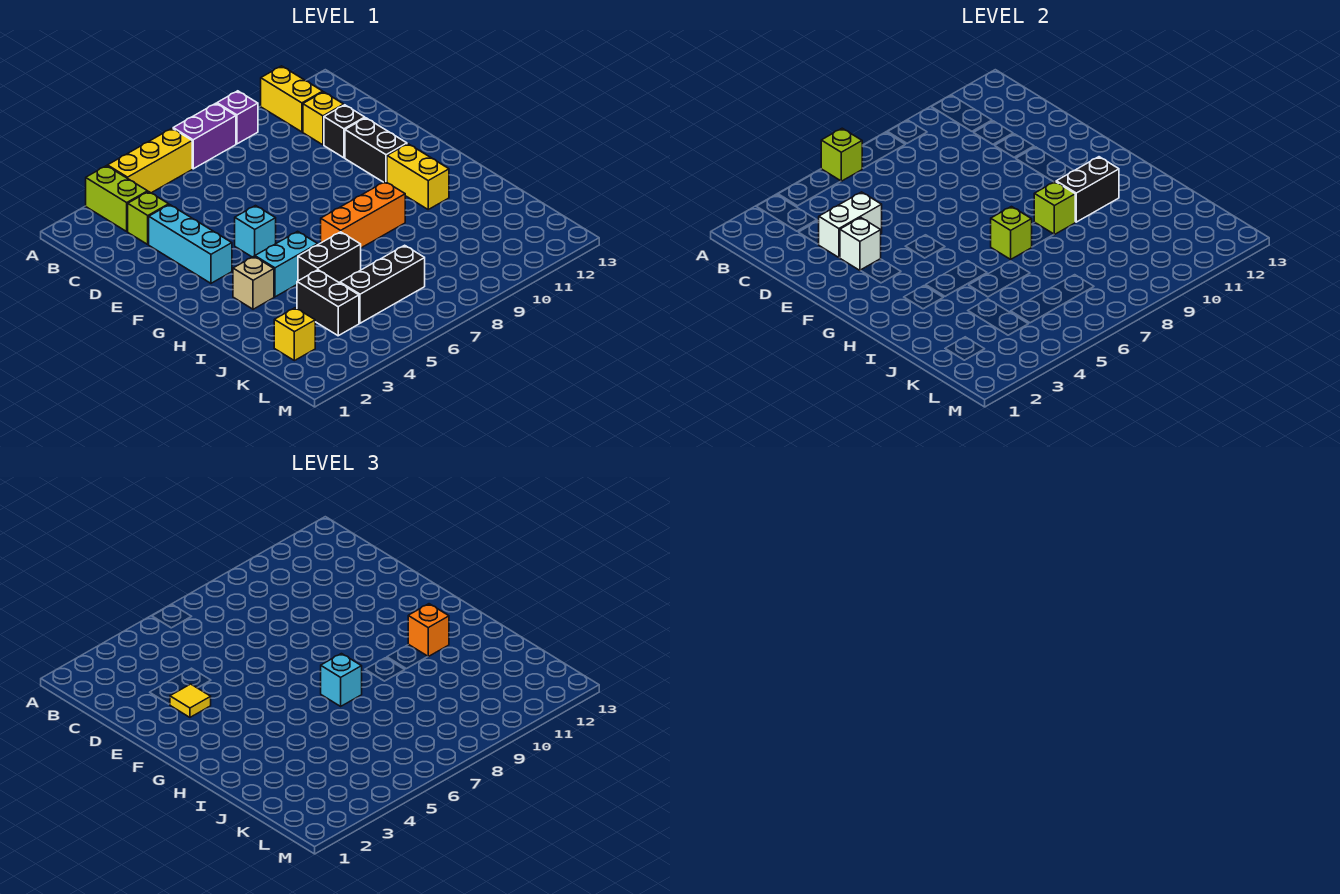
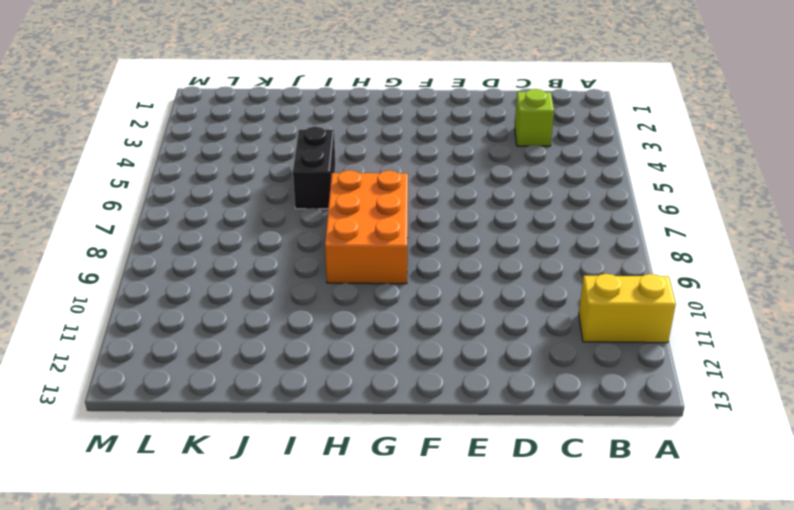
orange brick G7:H9 level 1 -> orange brick H7:H9 level 1
none -> lime brick A3:B3 level 1
none -> yellow brick A4:A6 level 1
none -> purple brick A7:A8 level 1

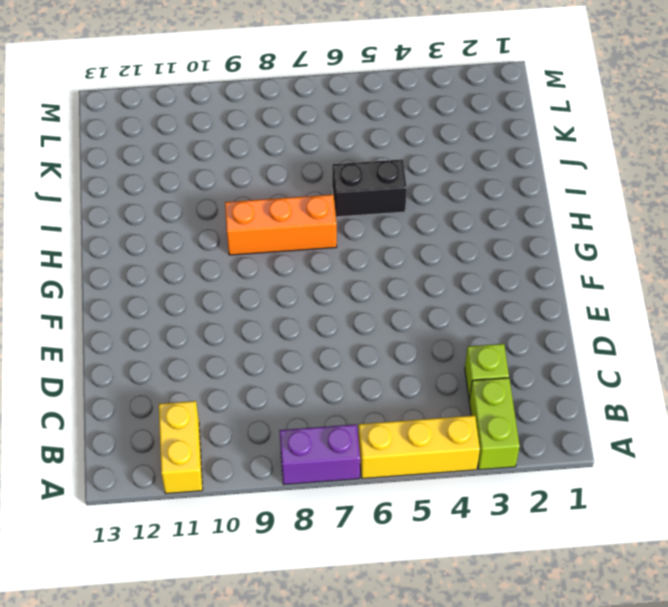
none -> purple brick A9 level 1
none -> yellow brick C11 level 1
none -> cyan brick D3:F3 level 1

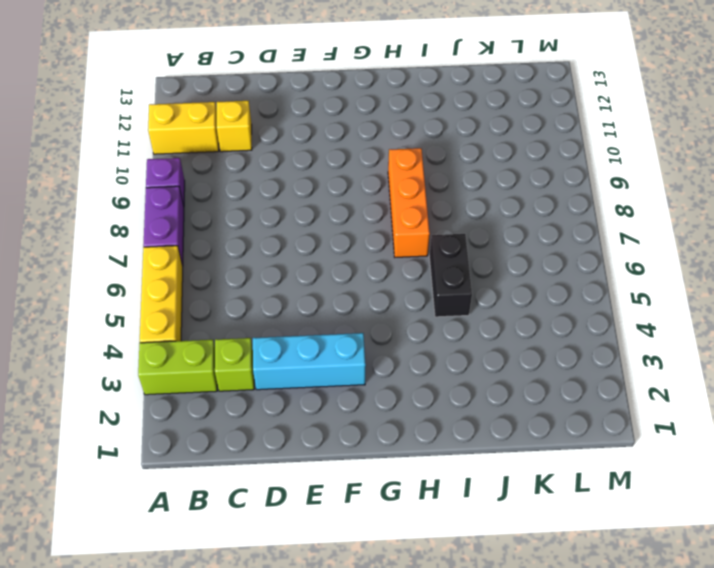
none -> black brick D11 level 1
none -> black brick E11:F11 level 1
none -> cyan brick F5 level 1

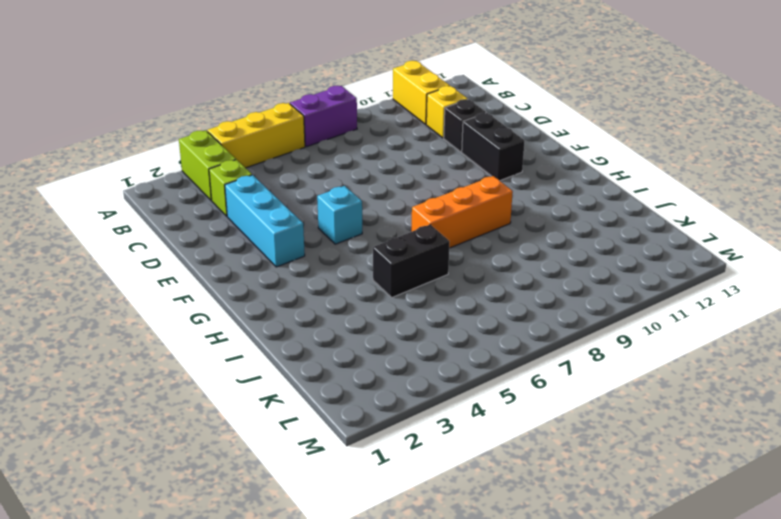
none -> purple brick A9 level 1
none -> yellow brick G11:H11 level 1
none -> tan brick H3 level 1

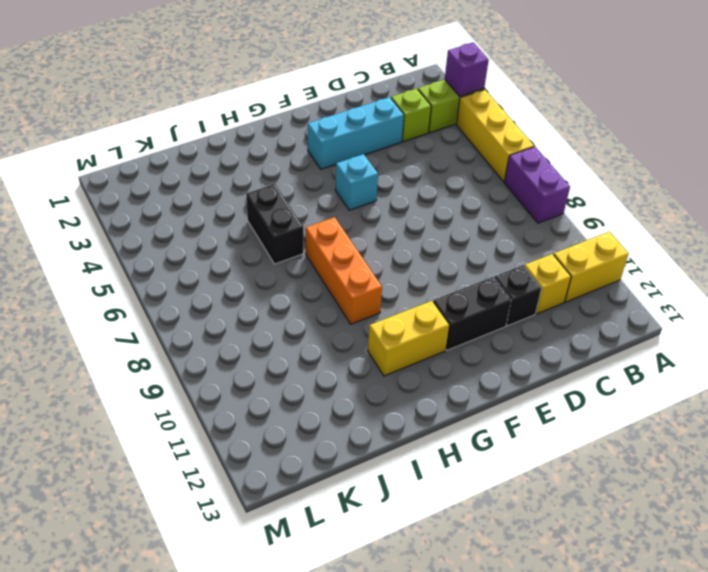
purple brick A3 level 2 -> purple brick A9 level 1
none -> tan brick H3 level 1
none -> cyan brick H4:H5 level 1
none -> black brick J4:K4 level 1

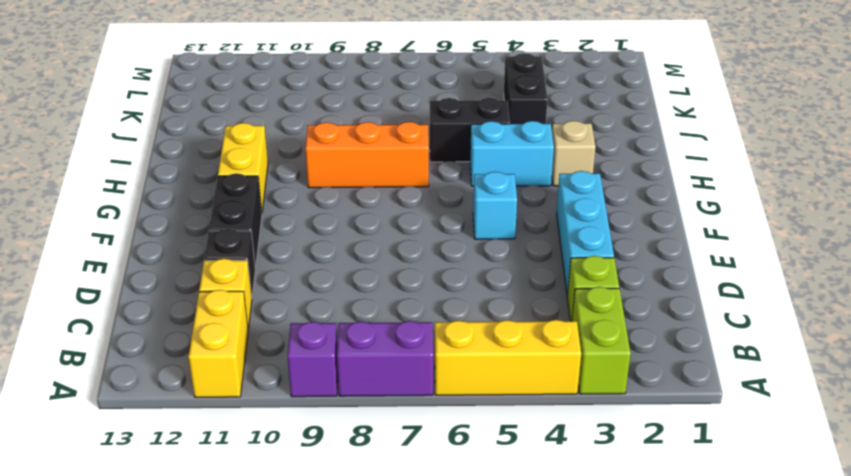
none -> yellow brick K2 level 1
none -> black brick K5:K7 level 1
none -> lime brick A6 level 2

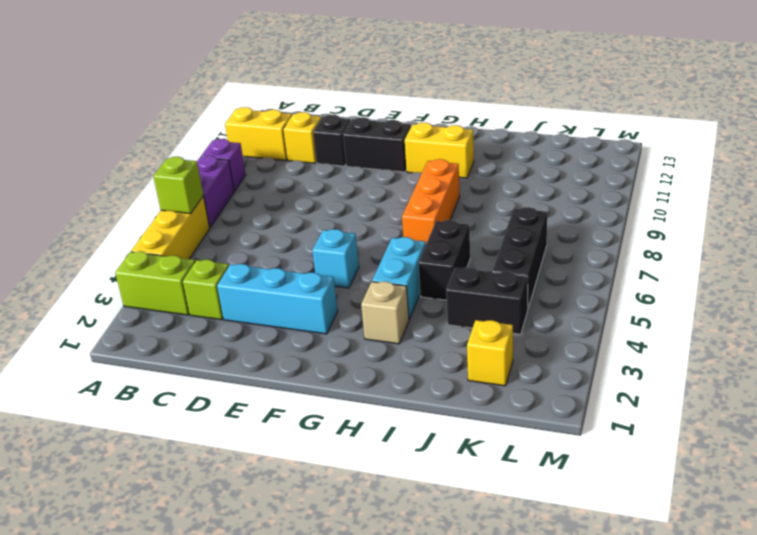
none -> white brick D3:D4 level 2
none -> white brick E3 level 2
none -> lime brick H7 level 2

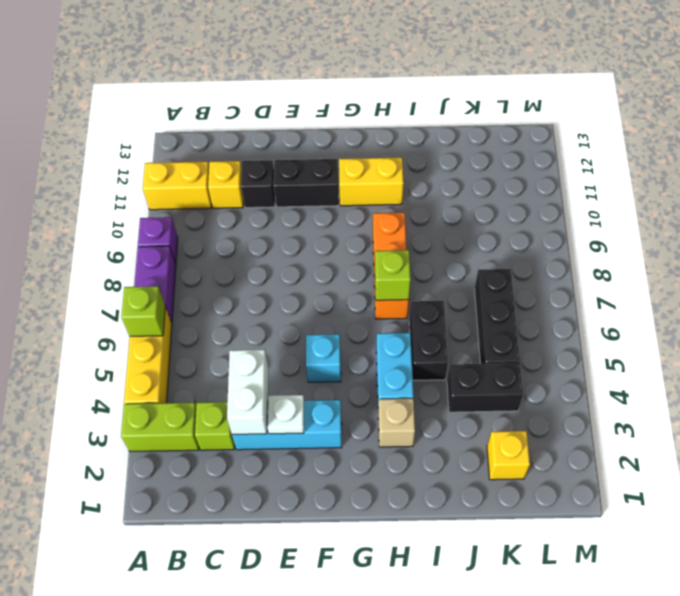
white plate E3 level 2 -> white brick E3 level 2
none -> lime brick H9 level 2
none -> black brick H10:H11 level 2
none -> yellow tile E3 level 3

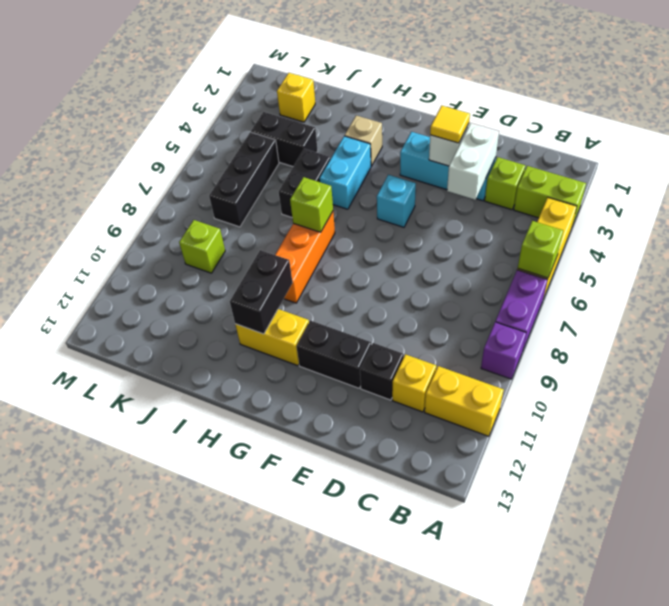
lime brick K9 level 1 -> lime brick H9 level 2
none -> cyan brick H7 level 3
none -> orange brick H11 level 3

